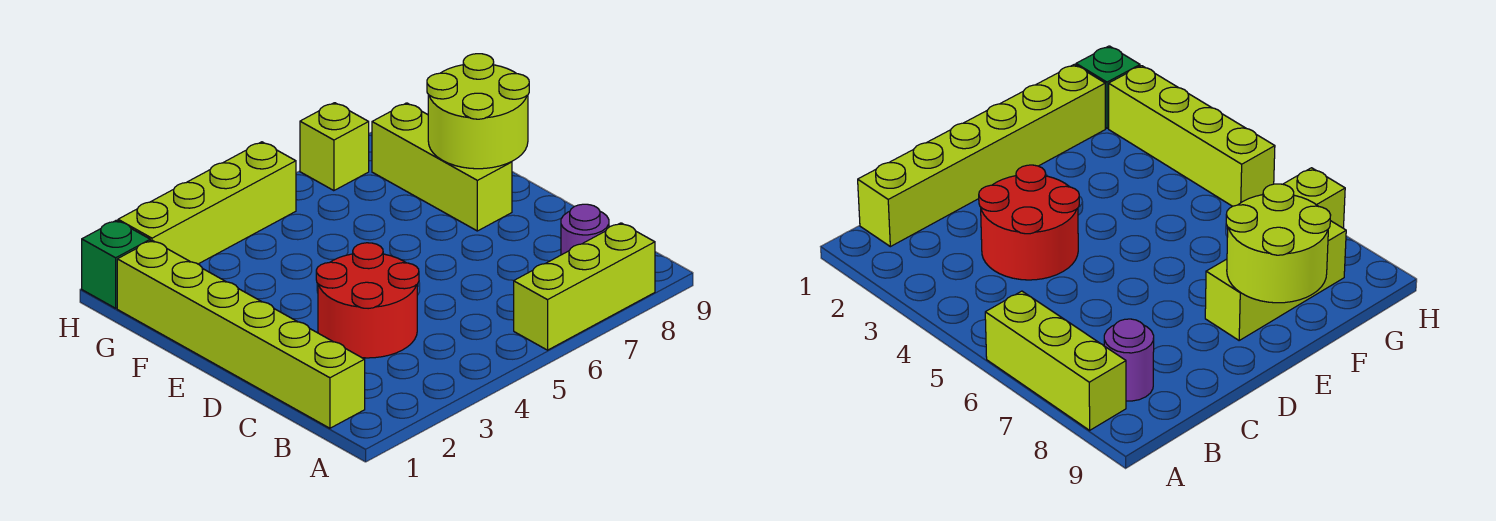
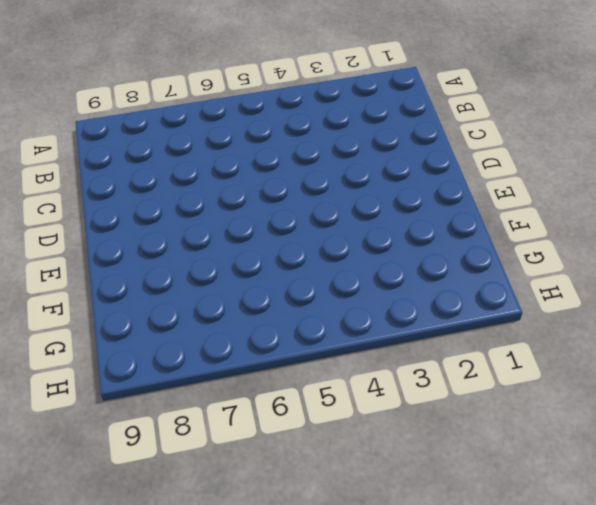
none -> lime brick A6:A8 level 1
none -> lime brick B1:G1 level 1

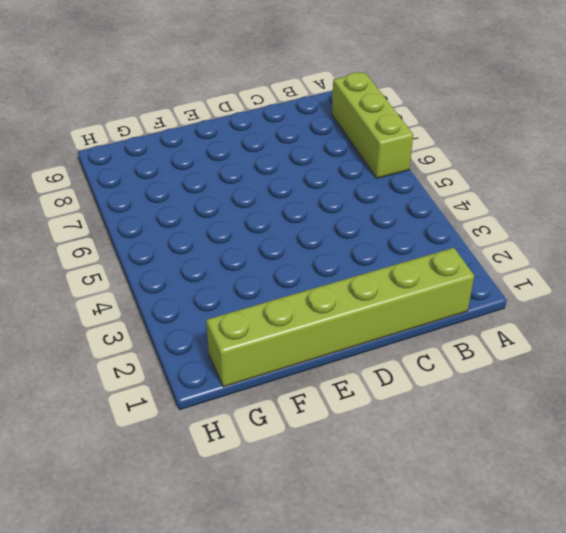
none -> purple round brick B8 level 1
none -> red round brick C3:D4 level 1

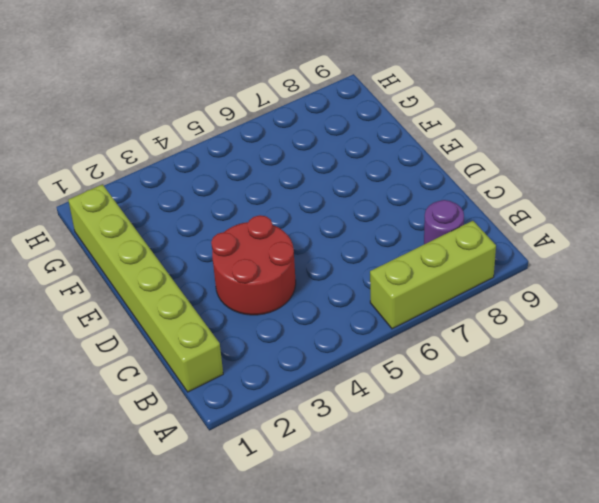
none -> lime brick E8:G8 level 1
none -> green brick H1 level 1

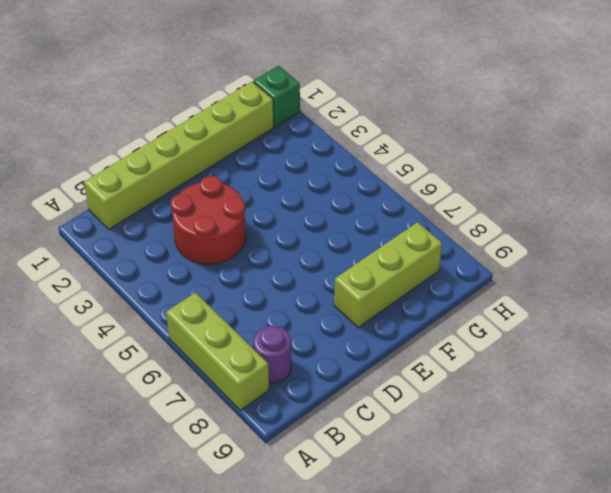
none -> lime brick H2:H5 level 1
none -> lime brick H7 level 1

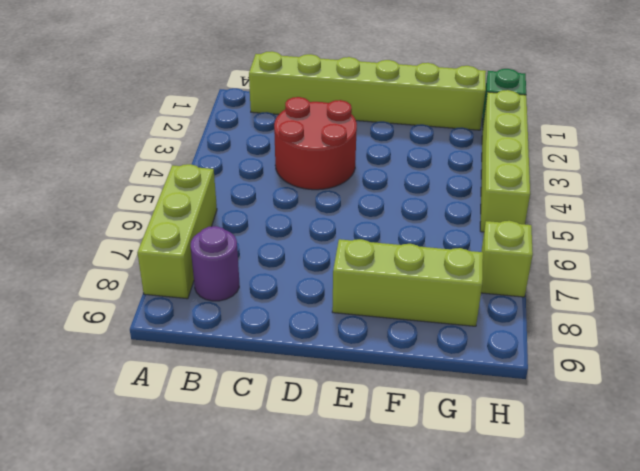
none -> lime round brick E8:F9 level 2

